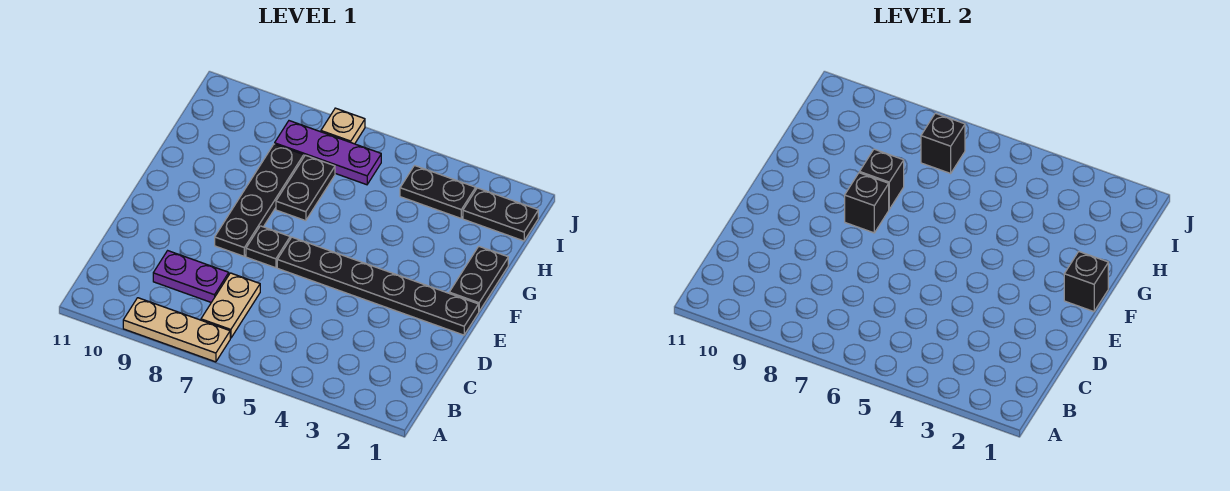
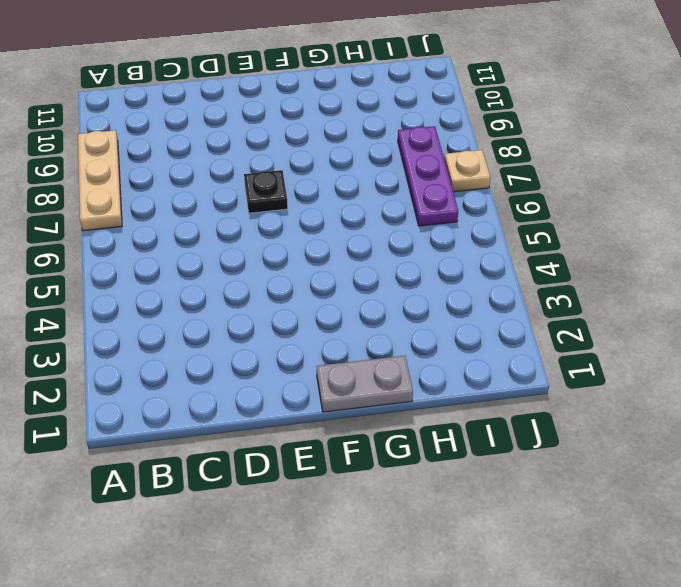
grey plate F1:G1 level 1 -> black plate F1:G1 level 1
none -> tan plate B7:C7 level 1
none -> purple plate C8:C9 level 1
none -> black plate E1:E6 level 1

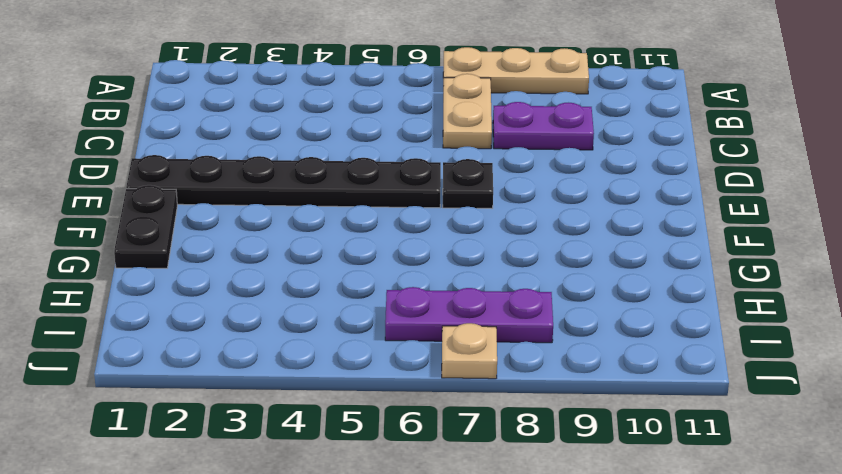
none -> black plate E8:H8 level 1
none -> black plate G7:H7 level 1
none -> black plate I1:I2 level 1

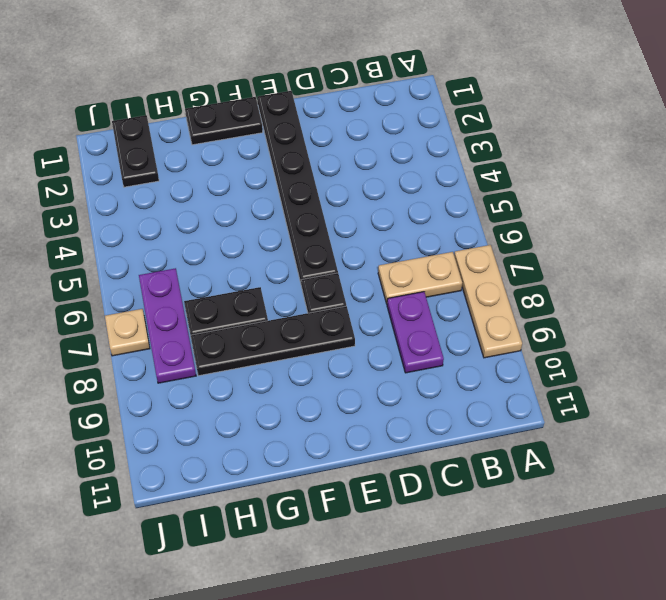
none -> black plate I3:I4 level 1
none -> black brick F1 level 2
none -> black brick F8 level 2

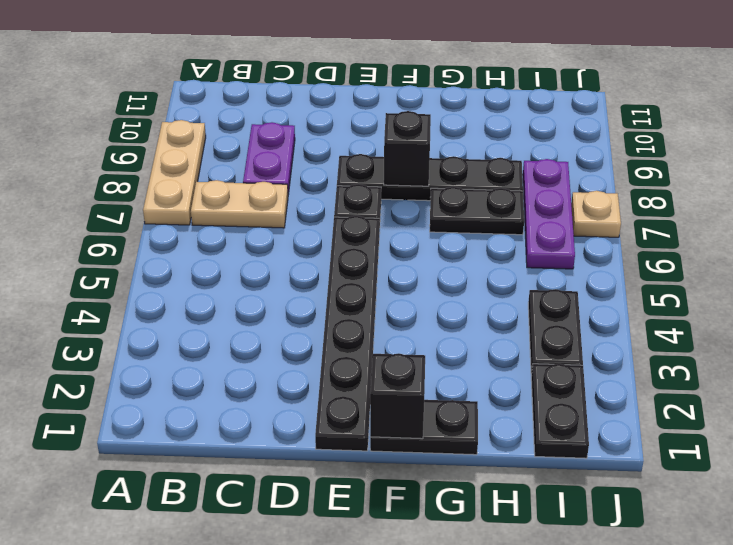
none -> black brick G8 level 2
none -> black brick I7 level 2

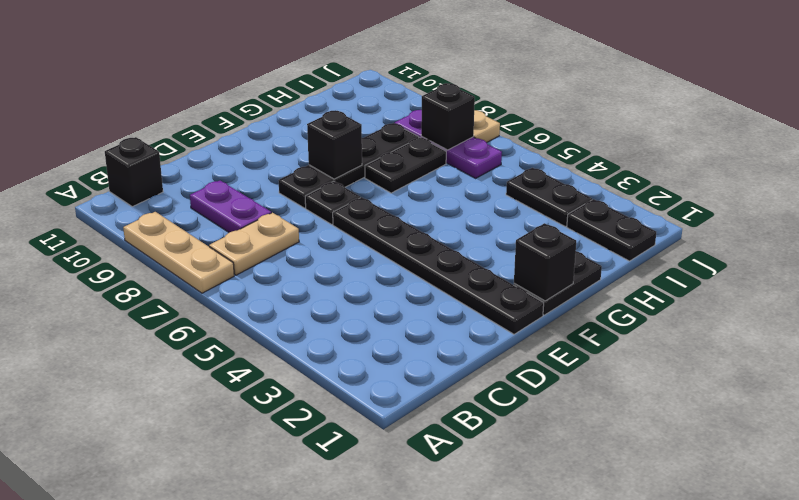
black brick B11 level 1 -> black brick G8 level 2

